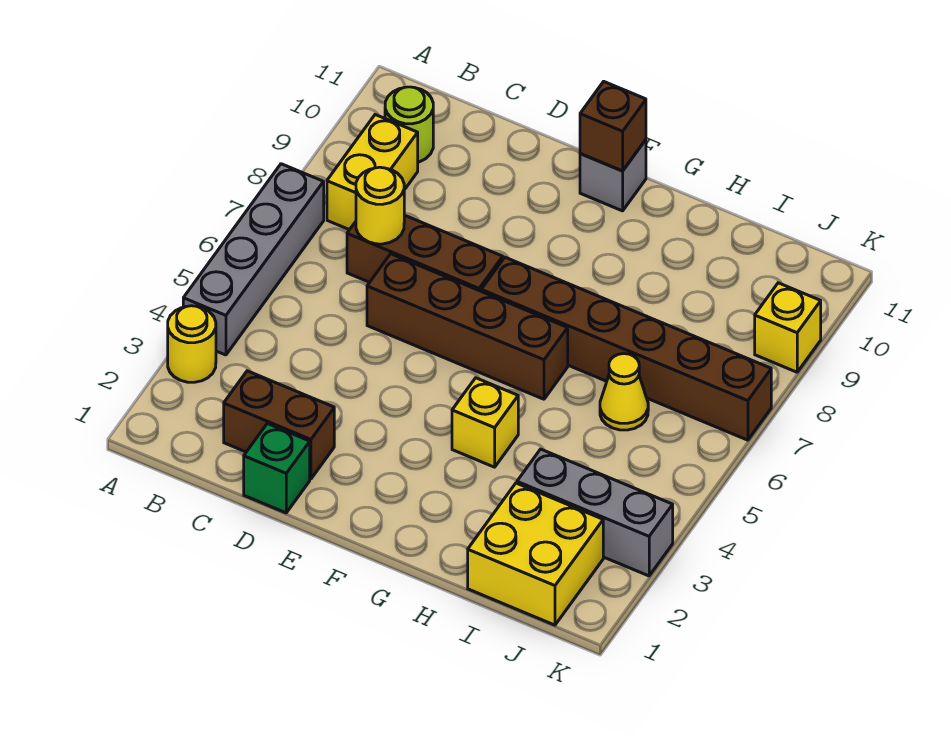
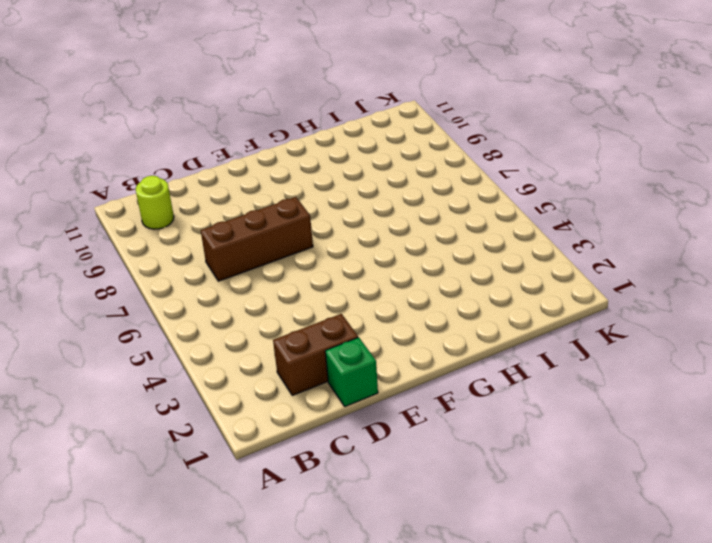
none -> yellow round brick A3 level 1
none -> grey brick A4:A7 level 1
none -> yellow brick B8:B9 level 1

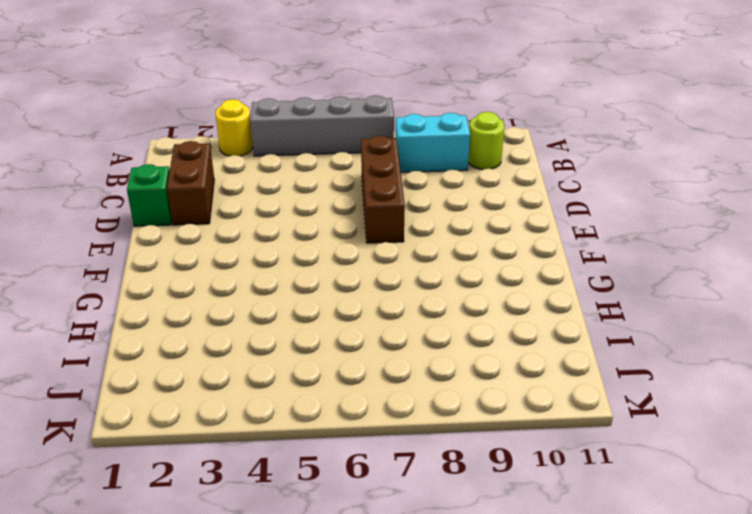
cyan brick B8:B9 level 1 -> yellow brick B8:B9 level 1
none -> brown brick D6:G6 level 1
none -> brown brick F7:K7 level 1
none -> grey brick F11 level 1

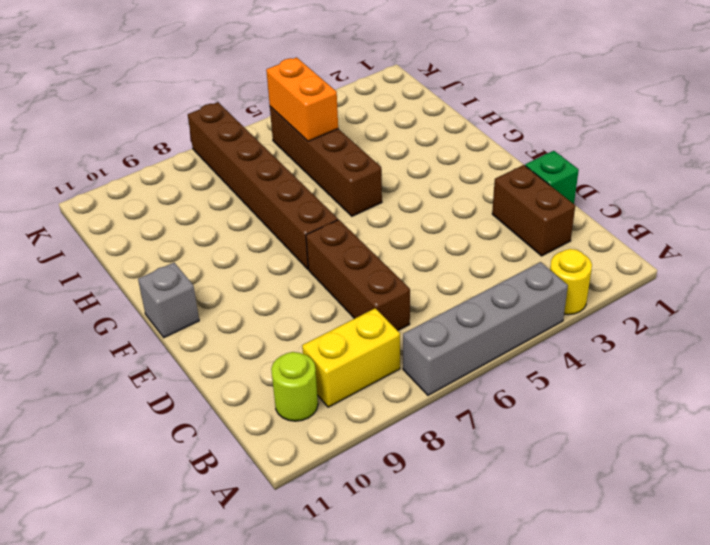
brown brick G5:J5 level 1 -> brown brick D6:G6 level 1
orange brick I5:J5 level 2 -> none
none -> yellow brick G4 level 1
none -> yellow brick I1:J2 level 1
none -> grey brick I3:K3 level 1

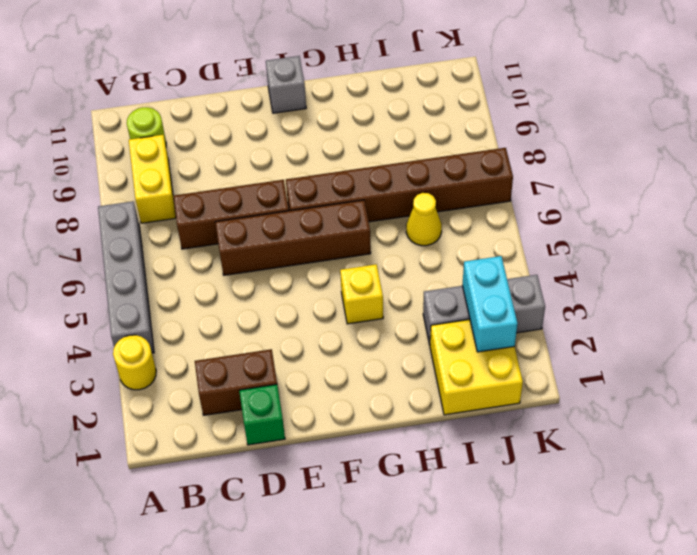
cyan brick J2:J3 level 2 -> none
none -> yellow brick K9 level 1
none -> yellow round brick C7 level 2
none -> brown brick F11 level 2

